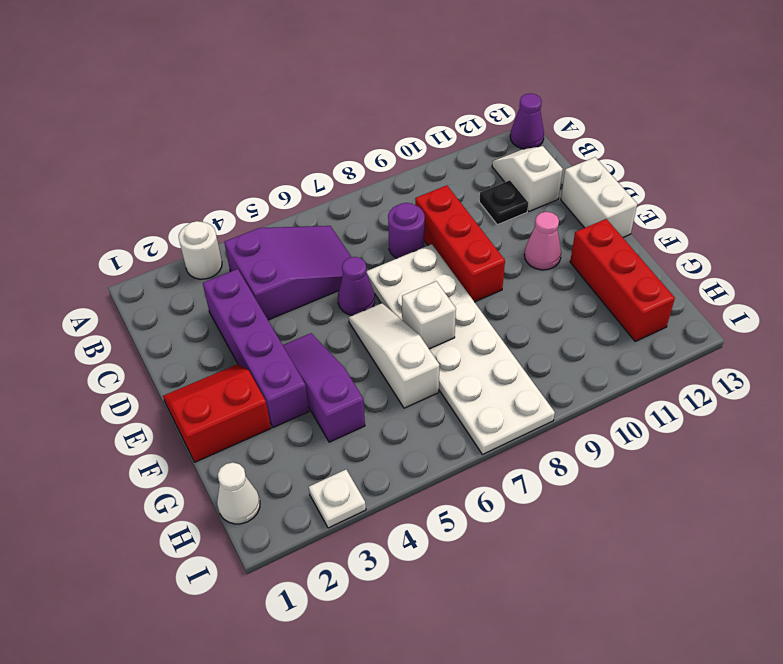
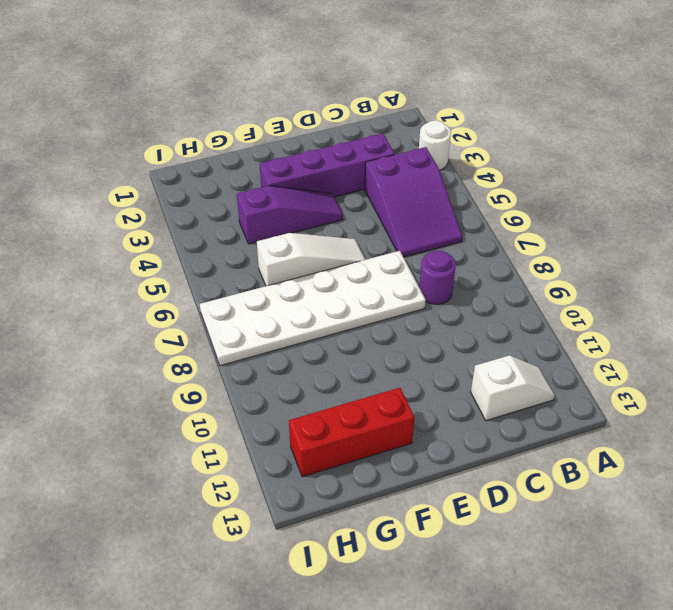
none -> purple cone A13 level 1
none -> red brick C9:E9 level 1
none -> black plate C11 level 1

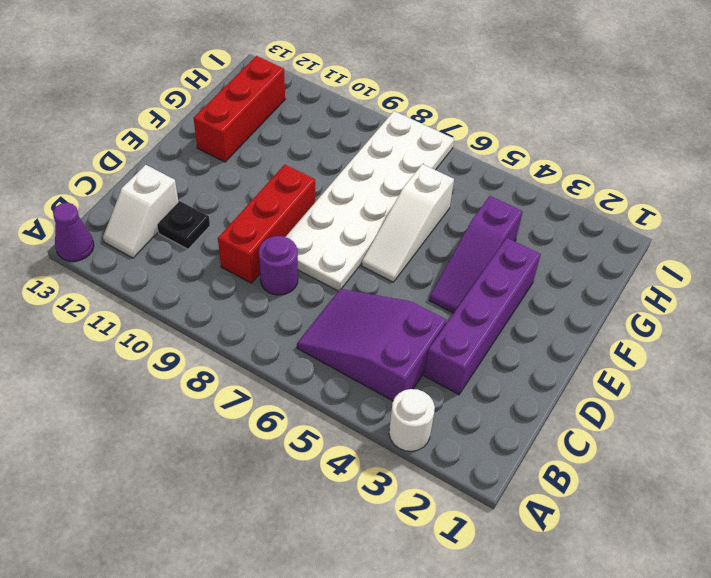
none -> purple cone D6 level 1
none -> white brick D13:E13 level 1
none -> red slope E1:F2 level 1 top F

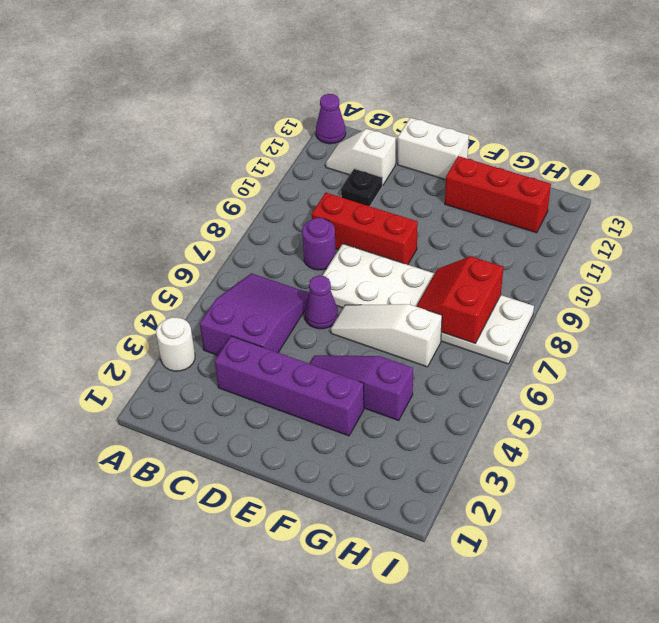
red slope G7:H8 level 2 top H -> red slope E1:F2 level 1 top F
none -> pink cone E11 level 1
none -> white cone H1 level 1
none -> white plate I3 level 1

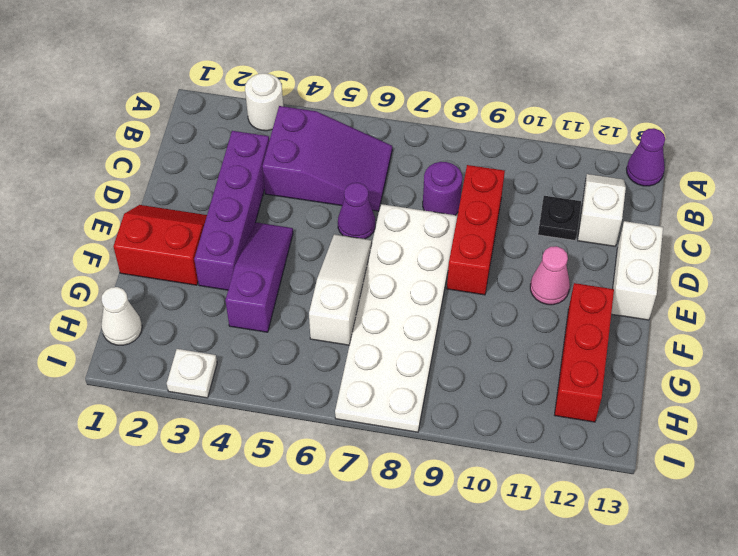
none -> white brick F7 level 2

